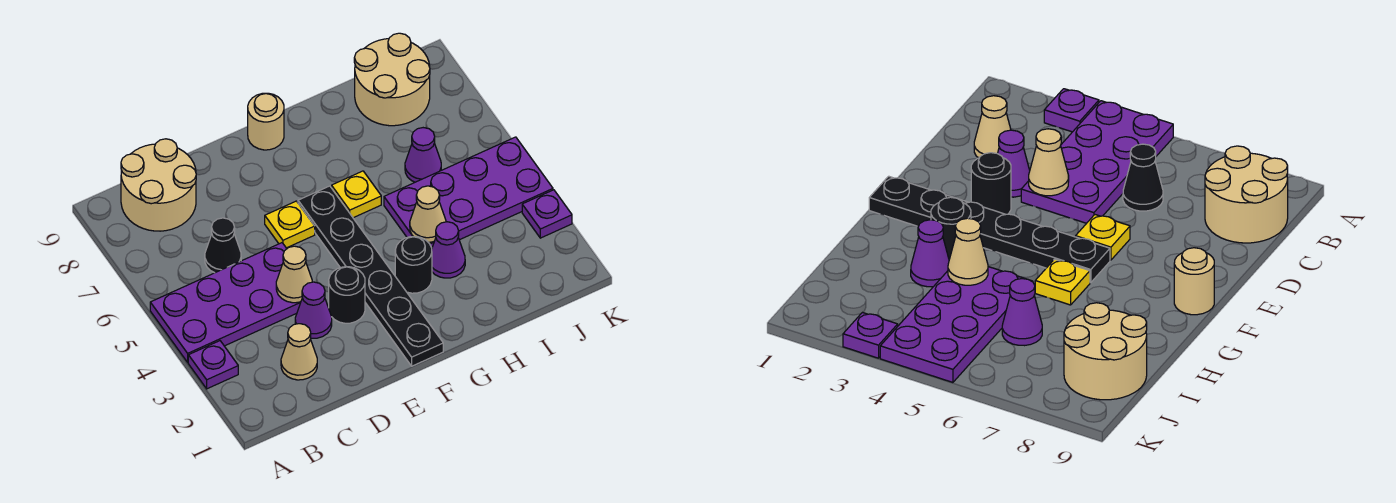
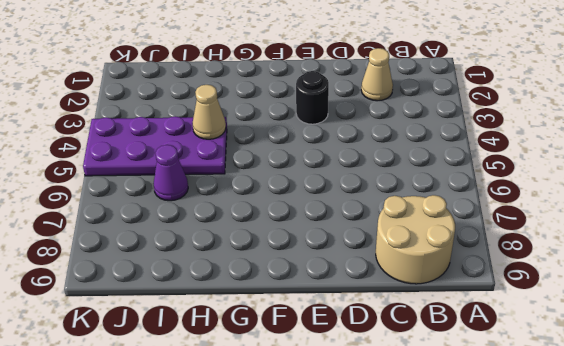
none -> purple plate A3 level 1
none -> purple plate A4:D5 level 1
none -> black cone C6 level 1

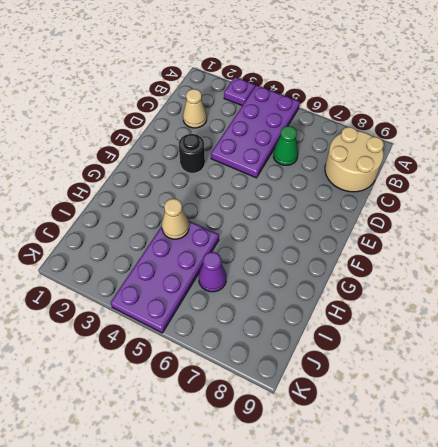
green cone C6 level 1 -> black cone C6 level 1
none -> purple cone D3 level 1
none -> yellow plate E6 level 1
none -> black plate F1:F6 level 1

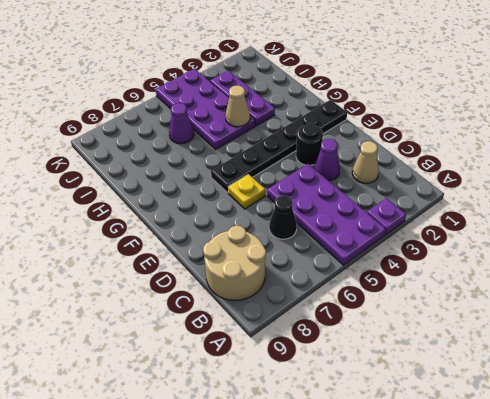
purple plate H3:J3 level 1 -> purple cone H3 level 1
none -> tan round brick F9 level 1
none -> black round brick G3 level 1
none -> yellow plate G6 level 1

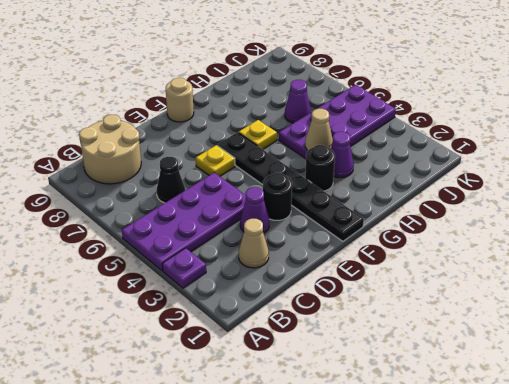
none -> tan round brick I8:J9 level 1
none -> purple plate K3 level 1
none -> tan cone D4 level 2

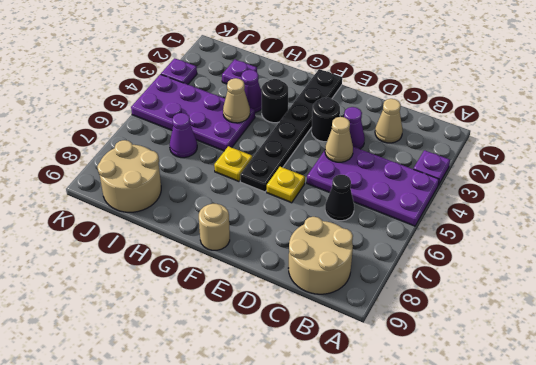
purple plate I2 level 1 -> none

